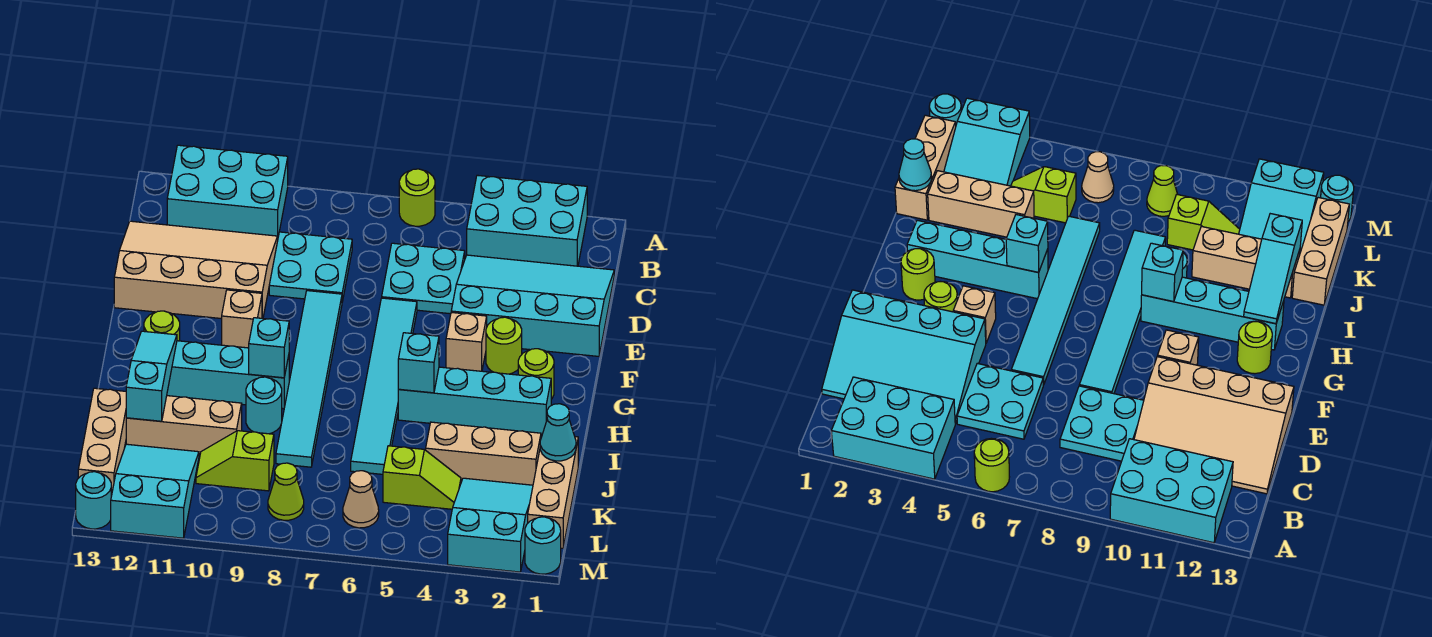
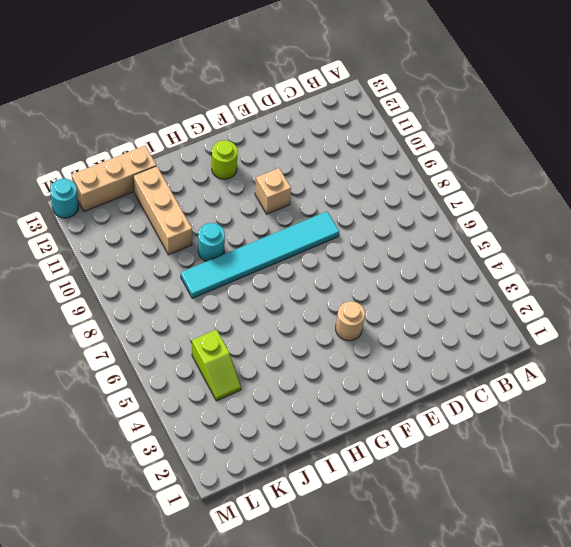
tan round brick F4 level 1 -> tan brick F4 level 1
none -> cyan brick A2:B4 level 1
none -> lime round brick A6 level 1
none -> cyan brick A10:B12 level 1
none -> cyan slope C1:E4 level 1 top E

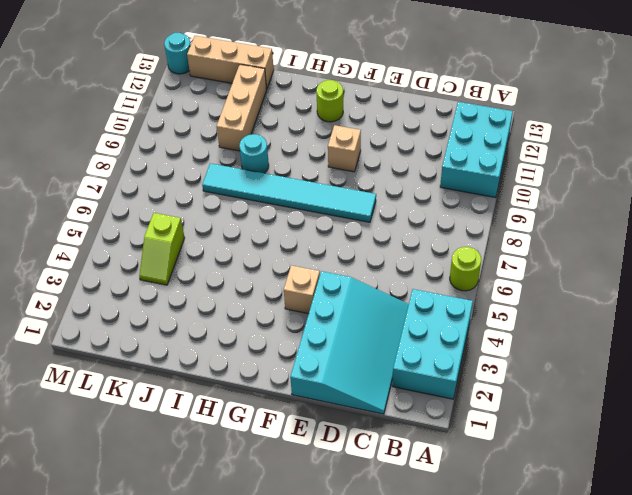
none -> cyan plate C5:D6 level 1
none -> cyan plate C8:D9 level 1
none -> tan slope C10:E13 level 1 top E
none -> cyan tile E6:J6 level 1

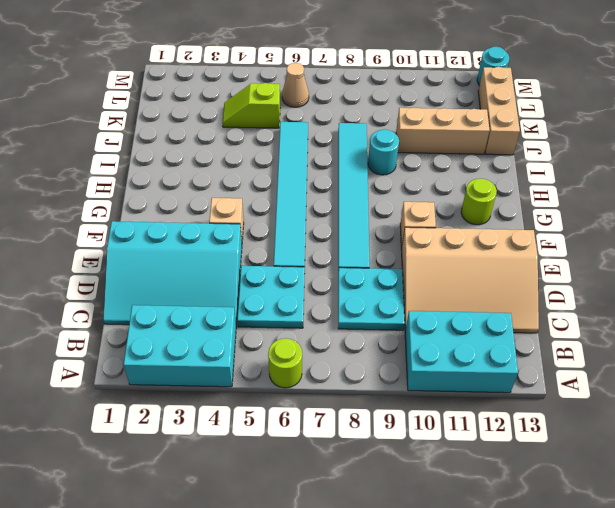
none -> lime round brick F3 level 1
none -> lime round brick G2 level 1
none -> cyan brick H2:H5 level 1
none -> cyan brick H9:H12 level 1

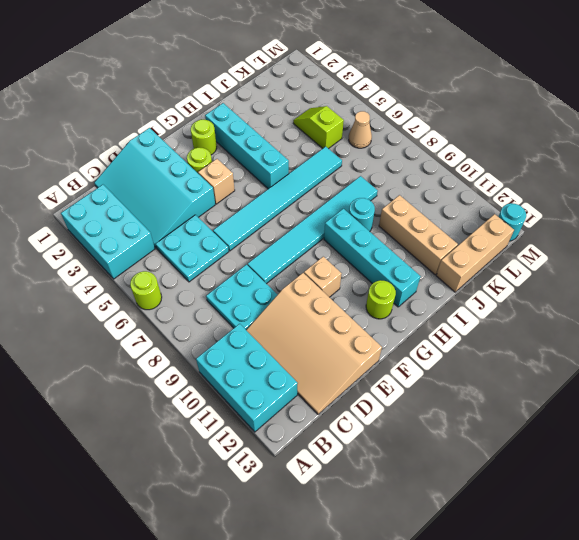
none -> tan brick J1:L1 level 1
none -> tan brick J2:J4 level 1
none -> cyan slope K2:M3 level 1 top M
none -> lime slope K9:K10 level 1 top 9

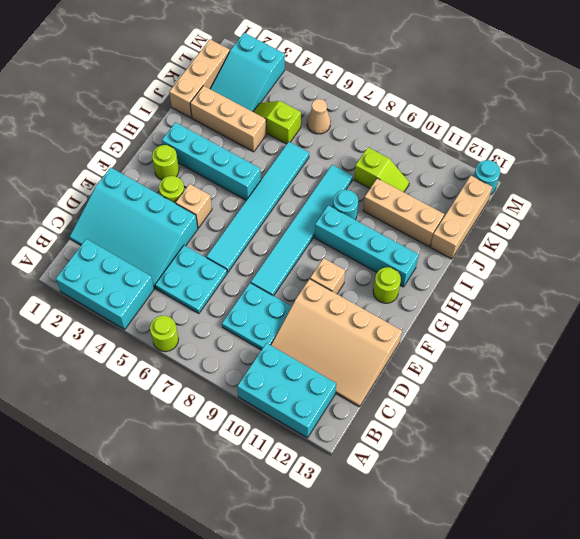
none -> cyan slope K11:M12 level 1 top M
none -> lime cone L8 level 1
none -> cyan round brick M1 level 1
none -> cyan brick H5 level 2

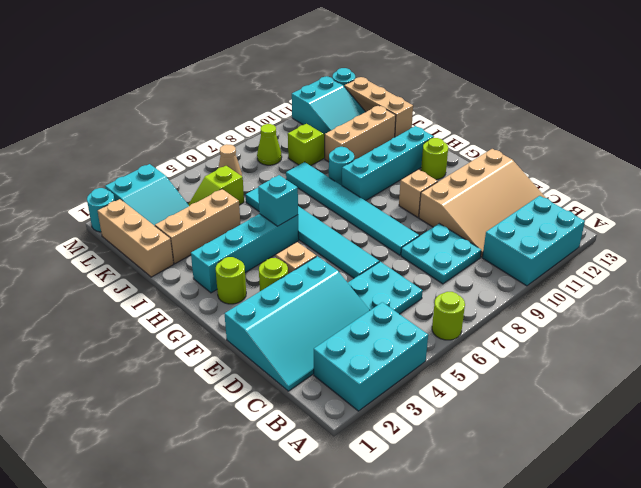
none -> cyan brick H9 level 2
none -> cyan slope H12:J12 level 2 top J
none -> cyan cone J1 level 2

